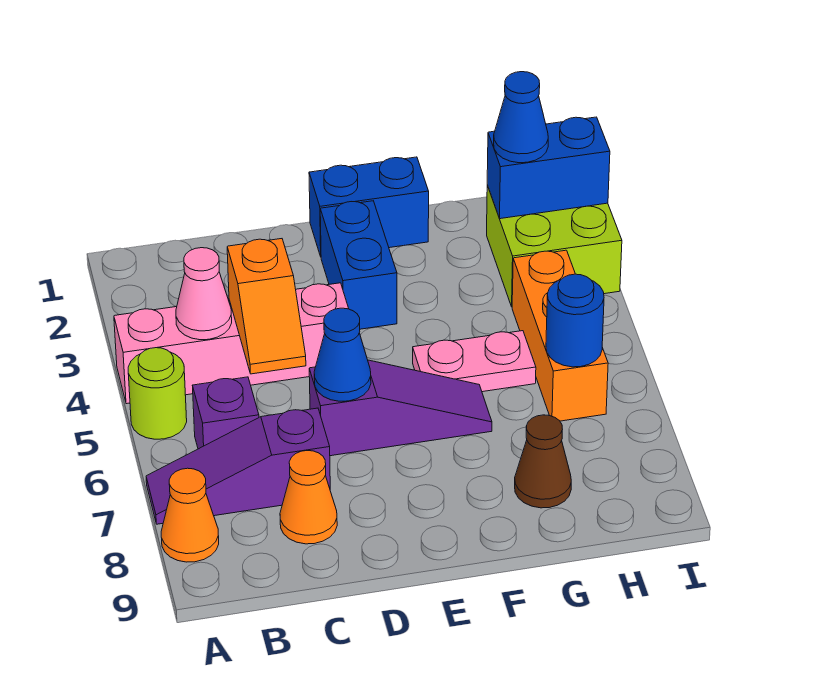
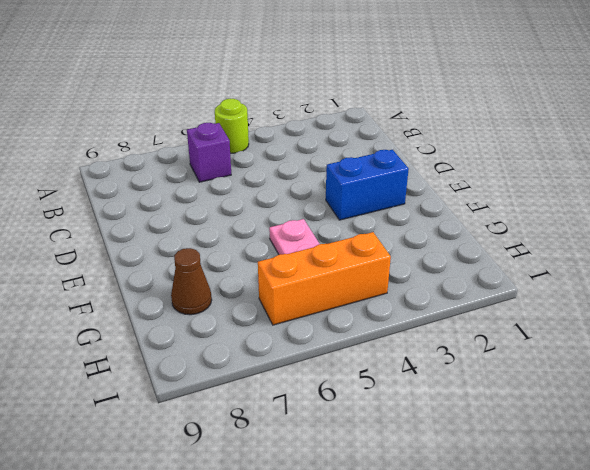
none -> pink brick A4:D4 level 1
none -> purple slope A7:C7 level 1 top C
none -> orange cone A8 level 1

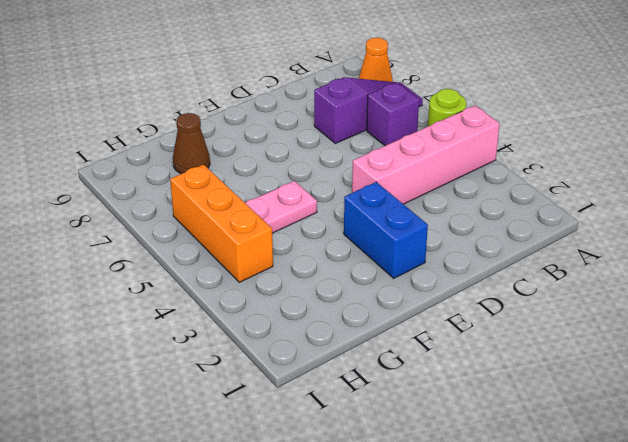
none -> orange cone C8 level 1
none -> purple slope D6:F6 level 1 top D
none -> blue brick E1:F1 level 1

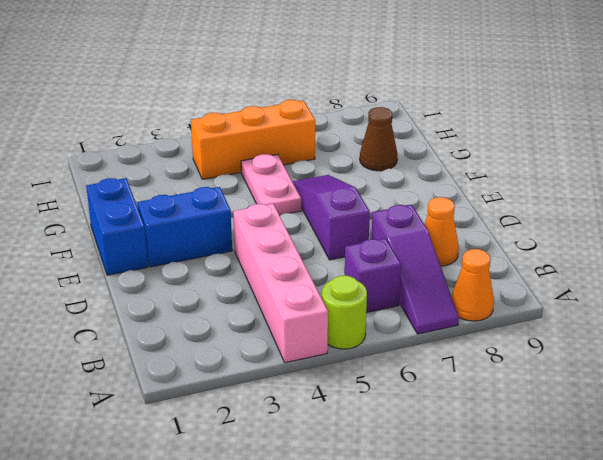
none -> lime brick H2:I3 level 1
none -> pink cone B4 level 2
none -> orange slope C4:C5 level 2 top 4

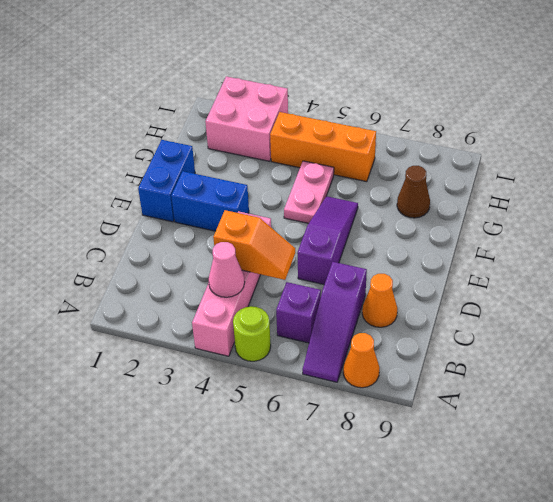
pink brick H2:I3 level 1 -> lime brick H2:I3 level 1
none -> blue cone D6 level 2
none -> blue brick H2:I2 level 2
none -> blue round brick H6 level 2

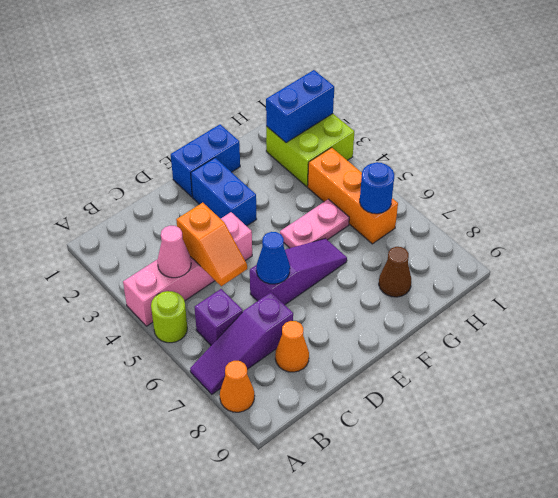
none -> blue cone H2 level 3

